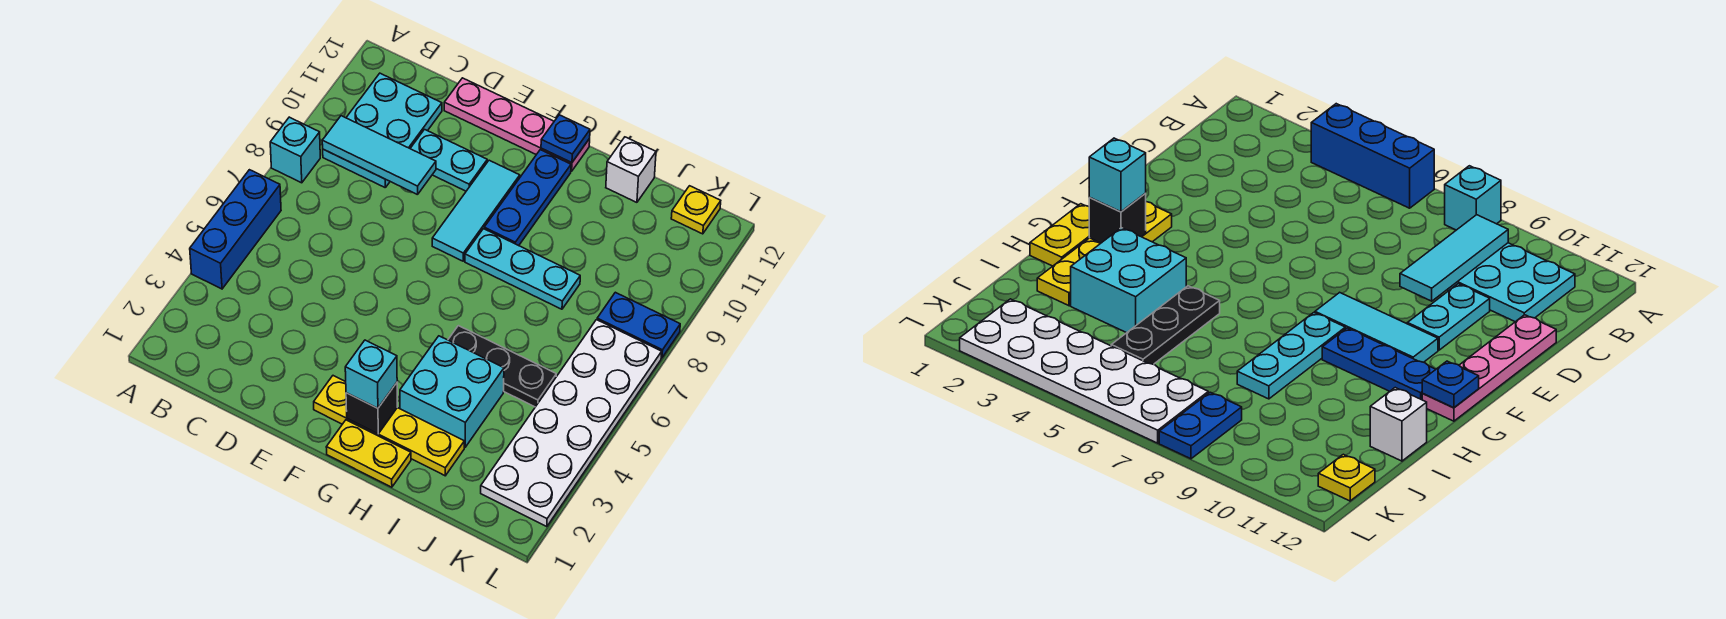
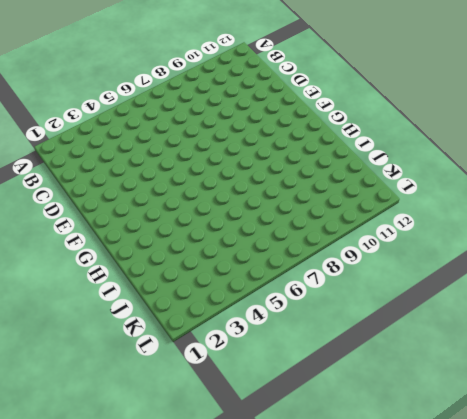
none -> blue brick A4:A6 level 1
none -> cyan brick A8 level 1
none -> cyan plate B9:C11 level 1

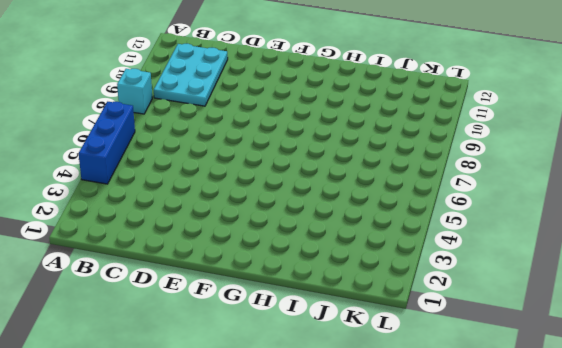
none -> cyan plate D10:E10 level 1
none -> pink plate D12:G12 level 1
none -> yellow plate F2:I2 level 1

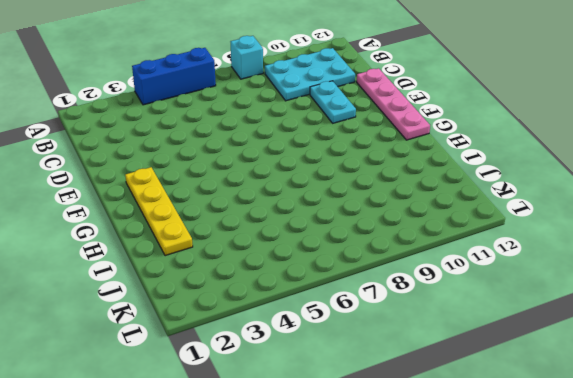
none -> cyan tile F8:F10 level 1
none -> yellow plate G1:H1 level 1
none -> cyan plate G8:I8 level 1

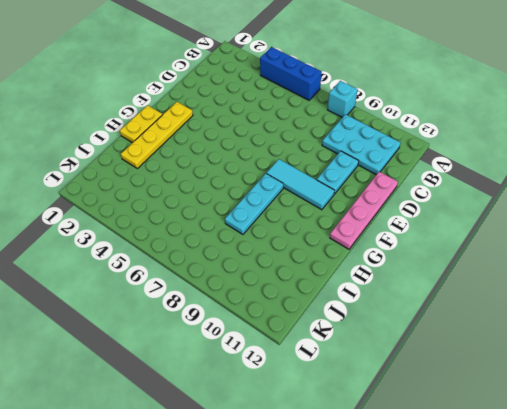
none -> blue plate G9:G11 level 1
none -> cyan brick H3:I4 level 1
none -> black plate H5:J5 level 1

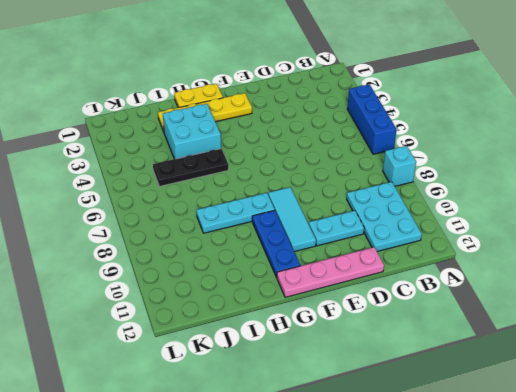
none -> white brick I12 level 1
none -> white plate K2:L7 level 1
none -> blue plate K8:L8 level 1

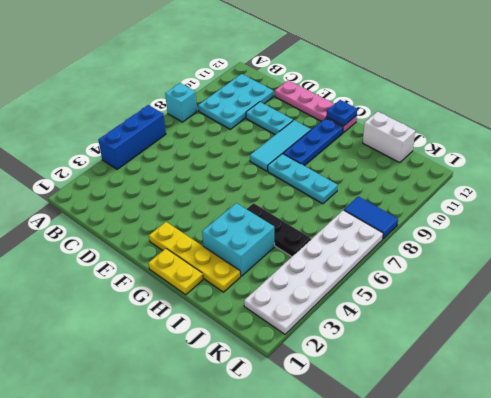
white brick I12:J12 level 1 -> white brick I12 level 1
blue tile K8:L8 level 1 -> blue plate K8:L8 level 1
none -> yellow plate K12 level 1
none -> cyan tile B9:D9 level 2
none -> black brick G2 level 2

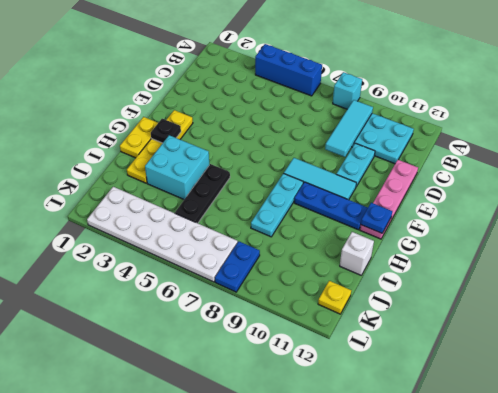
black plate G2 level 2 -> black brick G2 level 2
none -> cyan brick G2 level 3

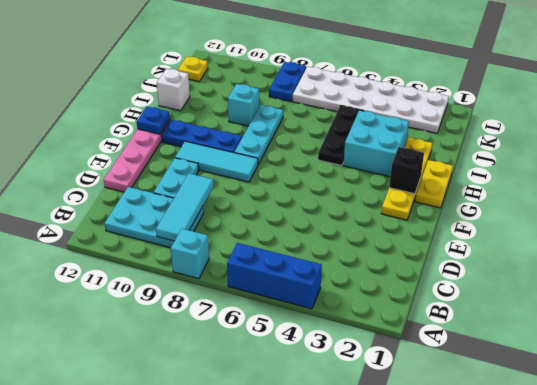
cyan brick I9 level 1 -> cyan brick G2 level 3

